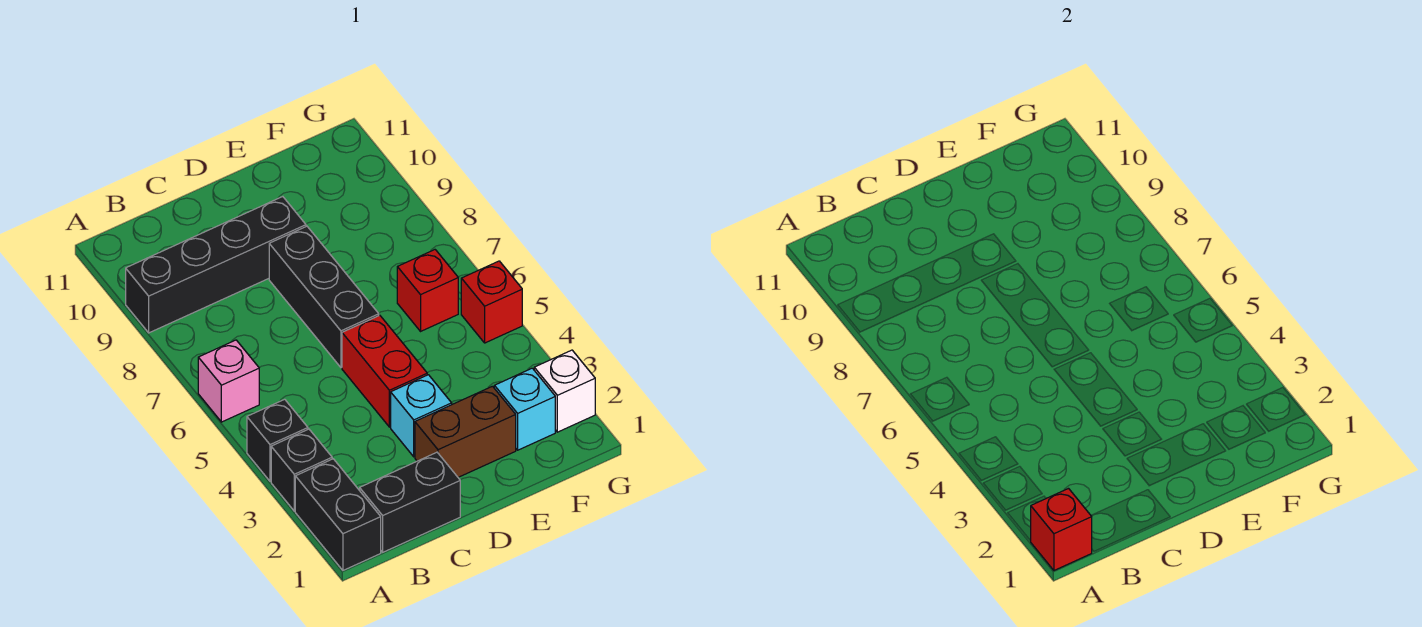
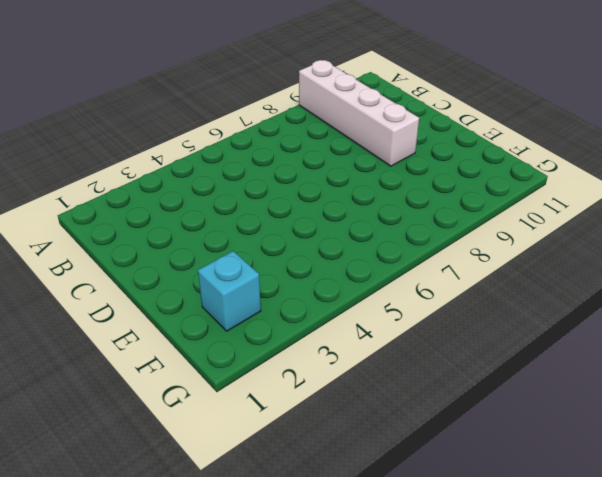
white brick A9:D9 level 1 -> black brick A9:D9 level 1
none -> black brick A1:A2 level 1
none -> black brick A3 level 1
none -> black brick A4 level 1

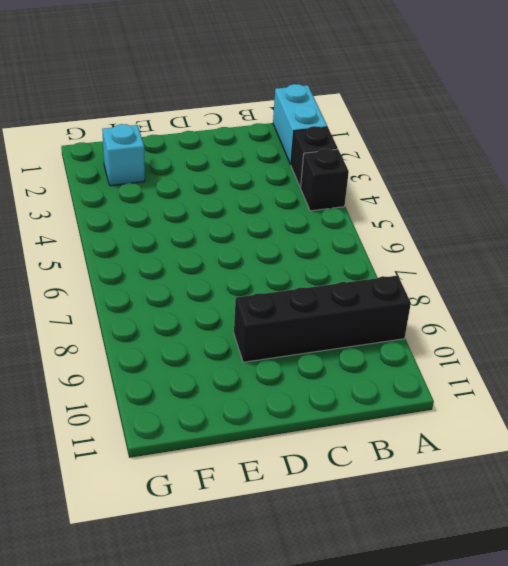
cyan brick A1:A2 level 1 -> black brick A1:A2 level 1
none -> pink brick A6 level 1
none -> black brick B1:C1 level 1
none -> brown brick D2:E2 level 1

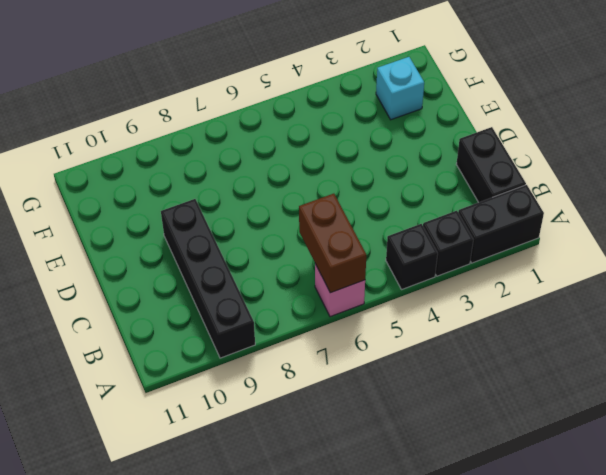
brown brick A6:B6 level 2 -> brown brick D2:E2 level 1
none -> cyan brick D3 level 1
none -> red brick D4:D5 level 1
none -> black brick D6:D8 level 1

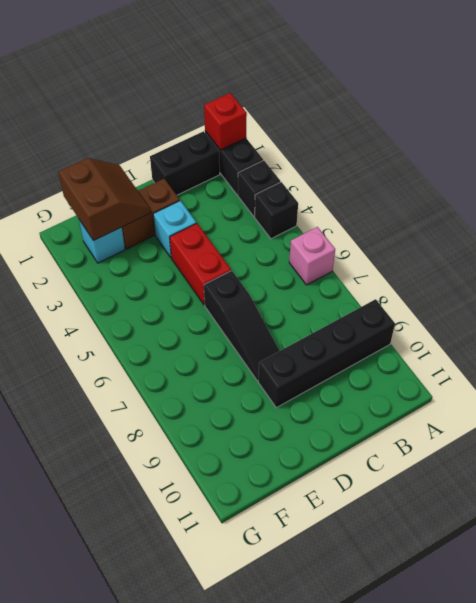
black slope D6:D8 level 1 top 6 -> black brick D6:D8 level 1
brown slope E1:F2 level 2 top F -> none
none -> red brick F6 level 1
none -> white brick G2 level 1
none -> red brick G5 level 1

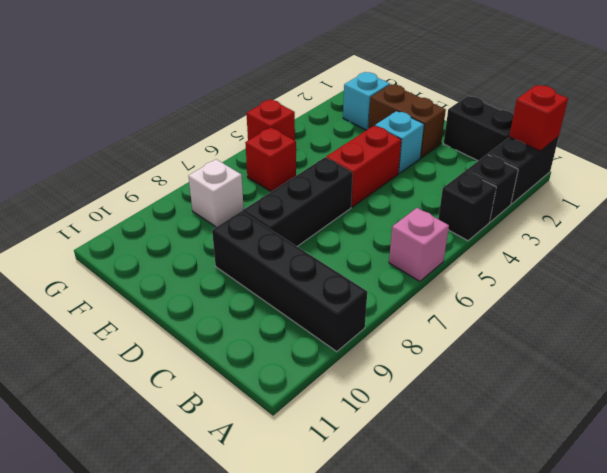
white brick F8 level 1 -> white brick G2 level 1

